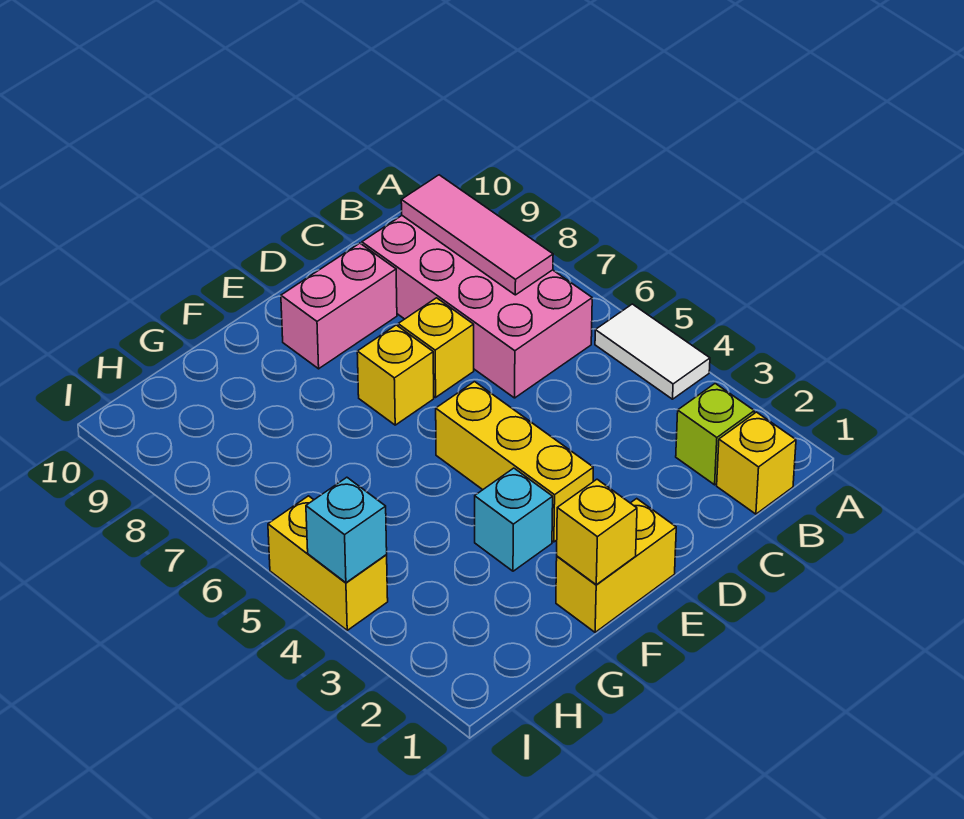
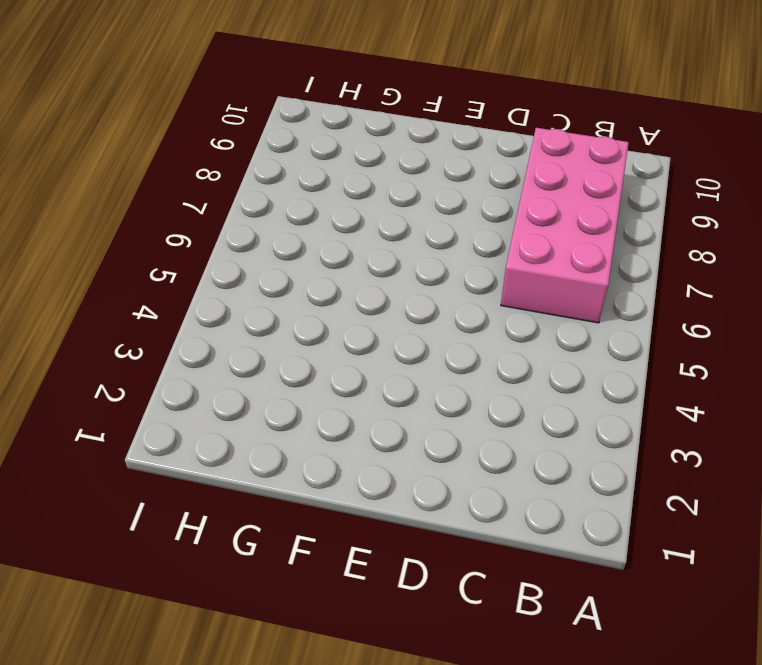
none -> white tile A4:A5 level 1
none -> yellow brick B1 level 1
none -> lime brick B2 level 1

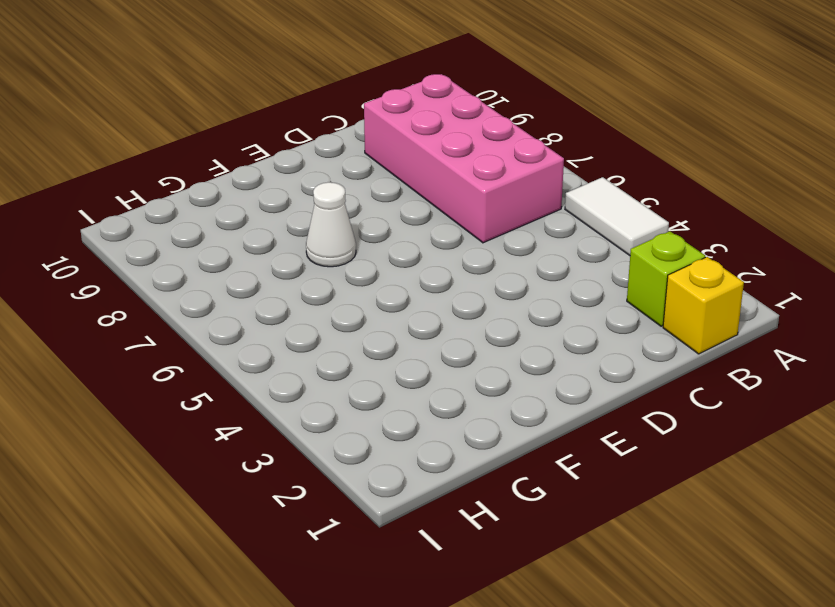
white cone F7 level 1 -> none
none -> yellow brick D7 level 1
none -> pink brick D9:E9 level 1
none -> yellow brick E1:F1 level 1

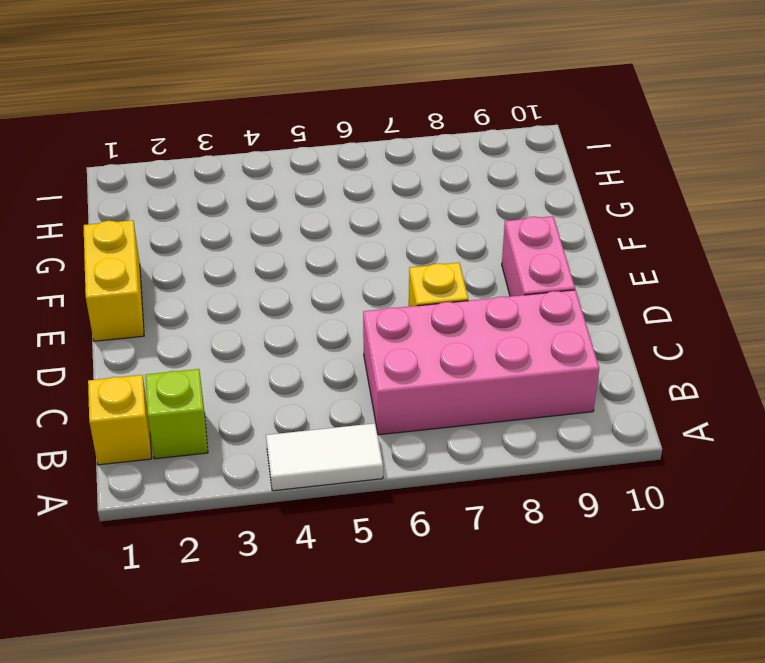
none -> yellow brick E3:E5 level 1
none -> yellow brick E7 level 1
none -> cyan brick F3 level 1

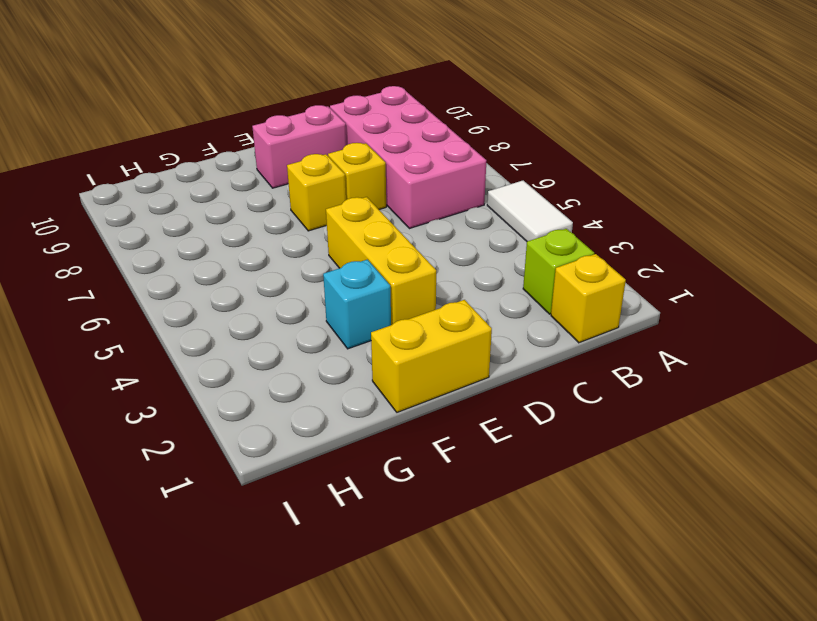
none -> yellow brick I4:I5 level 1
none -> pink tile B7:B9 level 2
none -> yellow brick F1 level 2

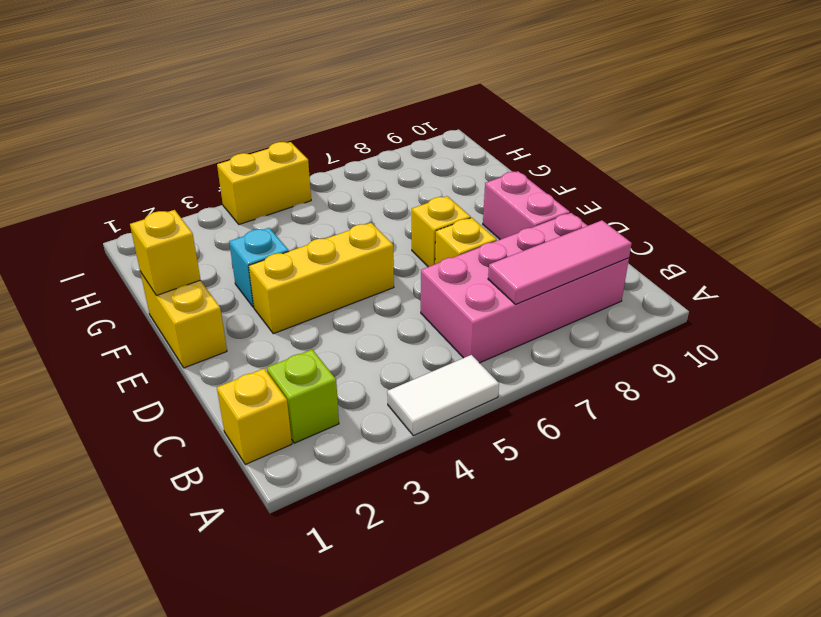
none -> cyan brick I4 level 2

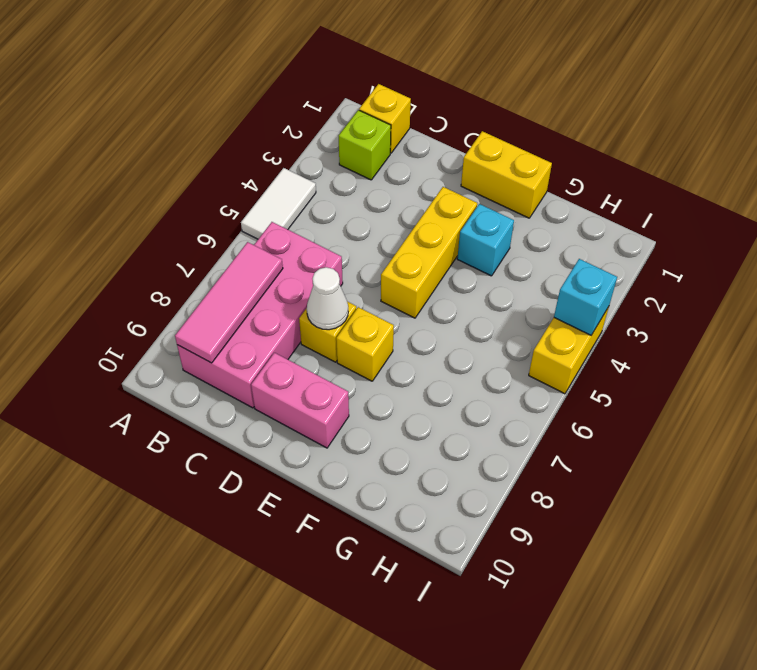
white cone D7 level 2 -> none
none -> yellow brick F1 level 2

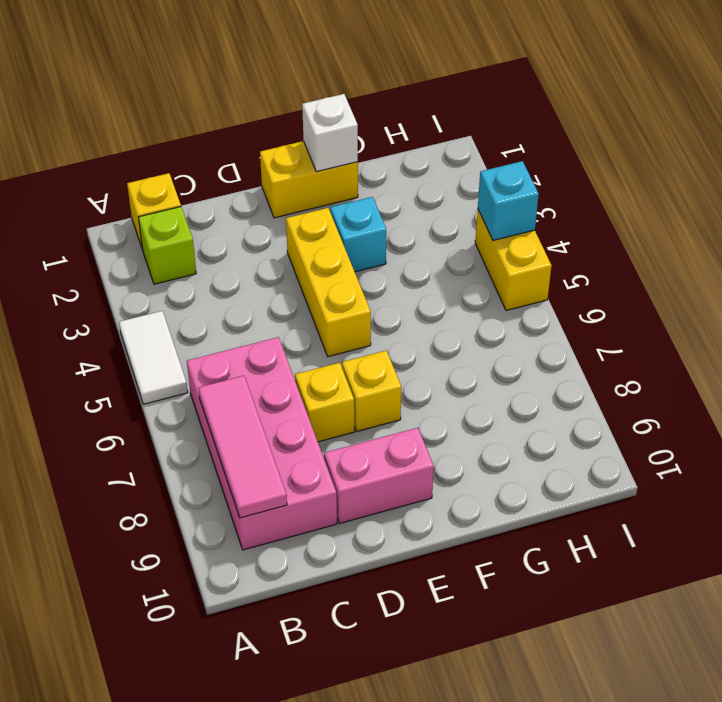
white brick F1 level 2 -> yellow brick F1 level 2

